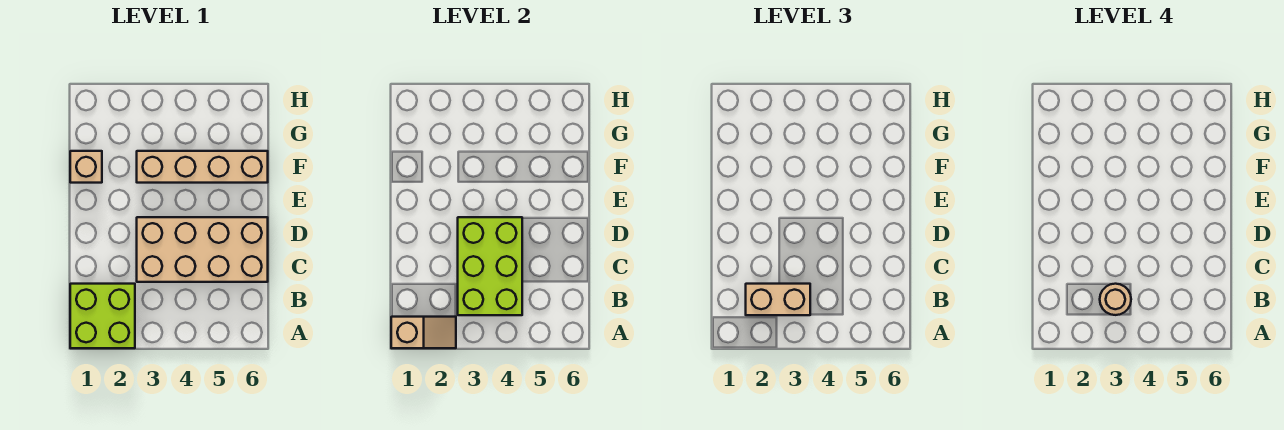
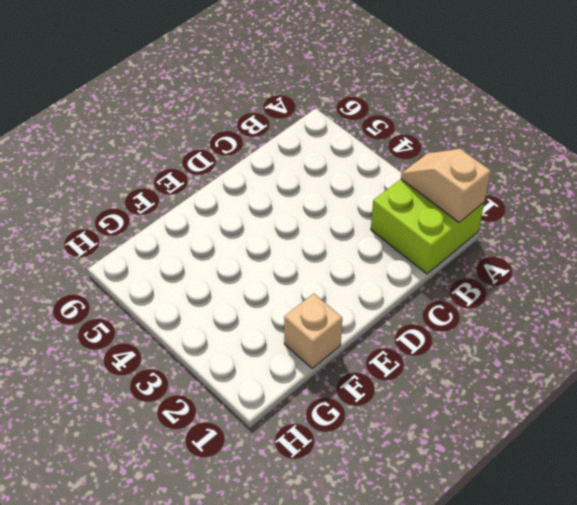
none -> tan brick C3:D6 level 1
none -> tan brick F3:F6 level 1

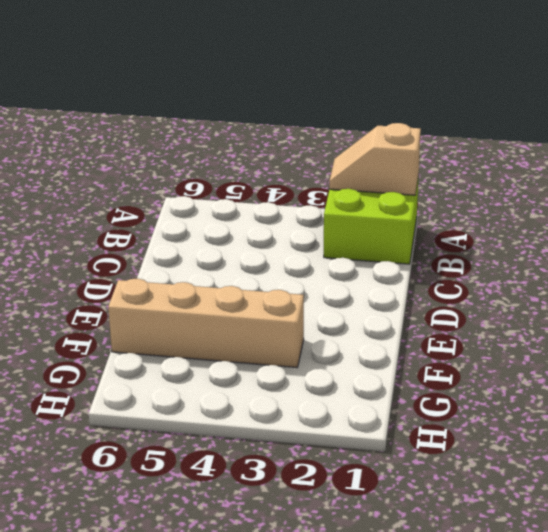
none -> tan brick C3:D6 level 1
none -> tan brick F1 level 1

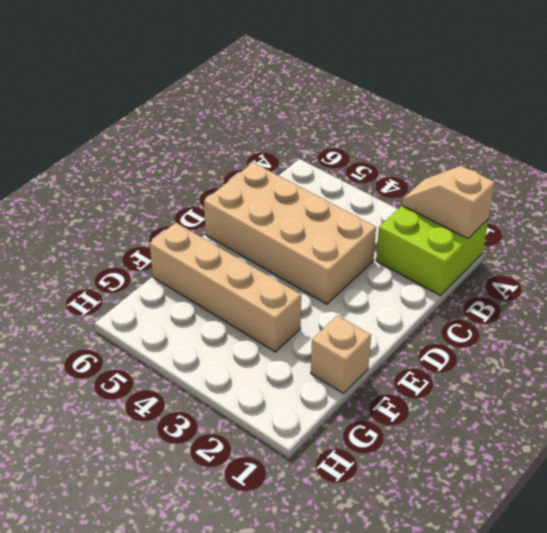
none -> lime brick B3:D4 level 2
none -> tan brick B2:B3 level 3

